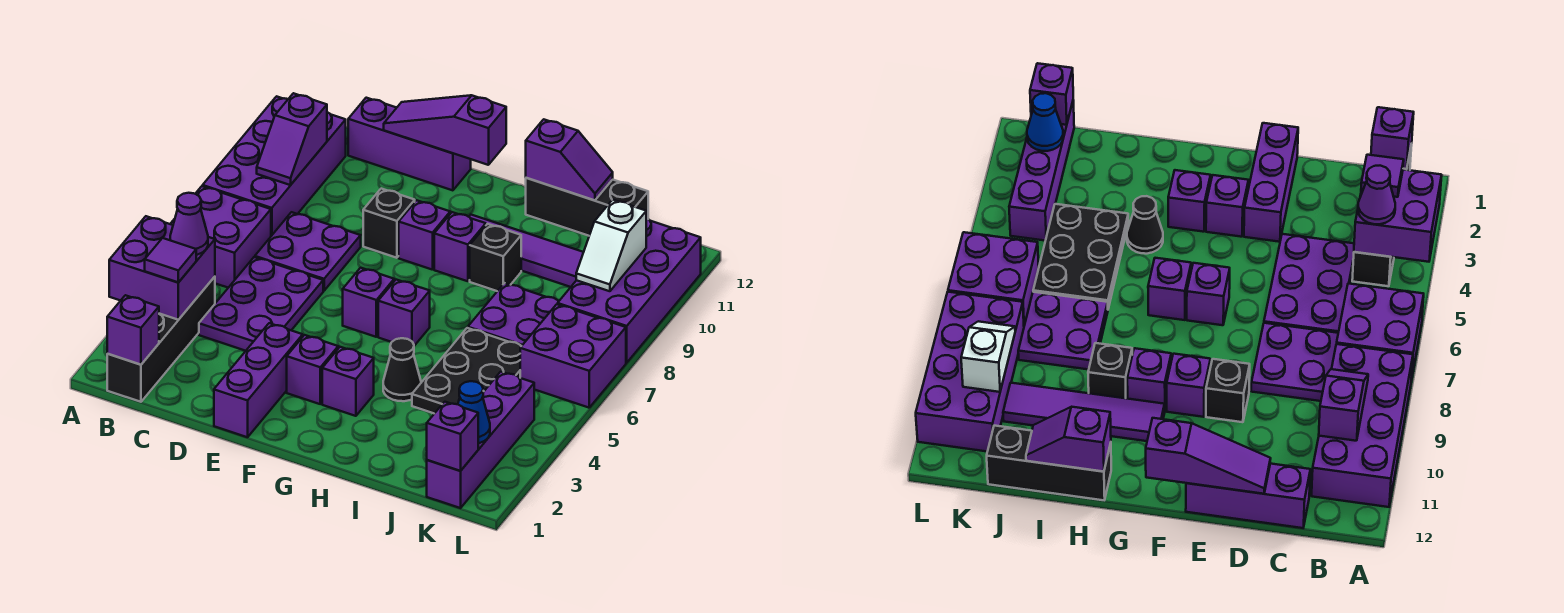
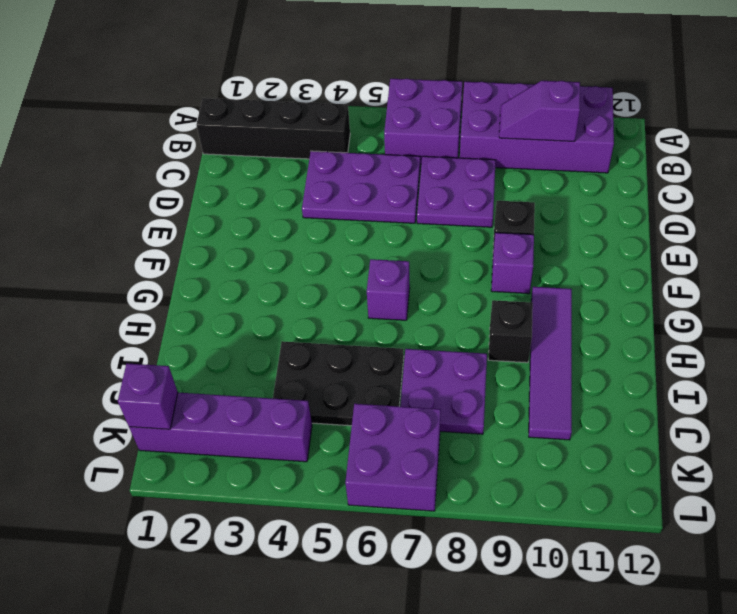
none -> purple brick C12:E12 level 1
none -> purple brick E1:E3 level 1
none -> purple brick F3 level 1
none -> purple brick F6 level 1

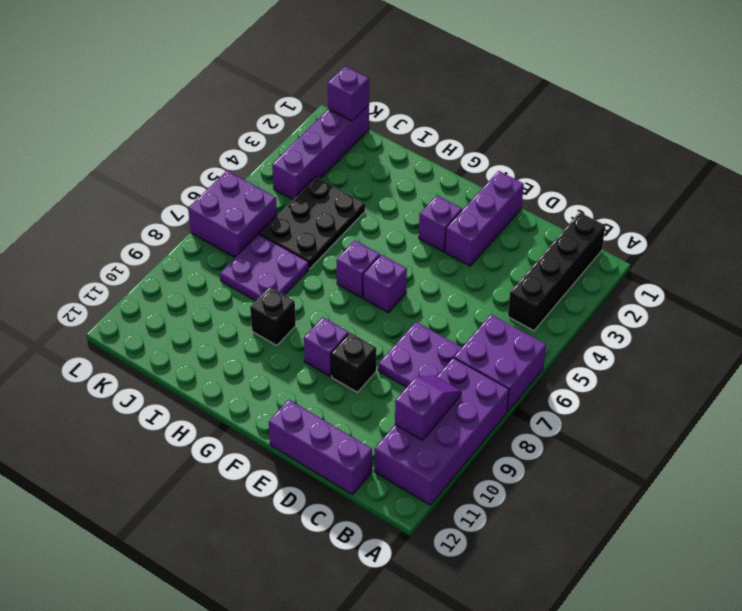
none -> purple plate C4:D6 level 1
none -> purple brick G3 level 1
none -> purple brick G9 level 1
none -> purple tile G10:J10 level 1

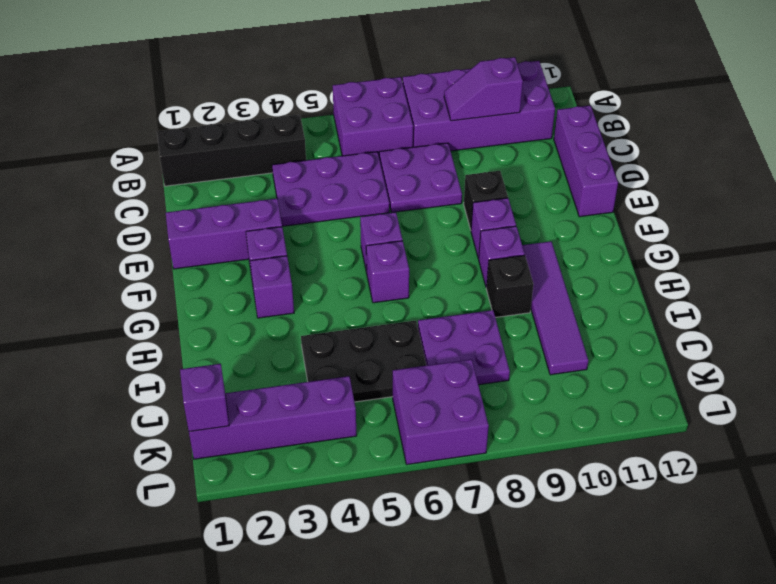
none -> black cone H4 level 1
none -> black brick H12:J12 level 1
none -> purple brick K8:L11 level 1
none -> purple brick A3:B4 level 2

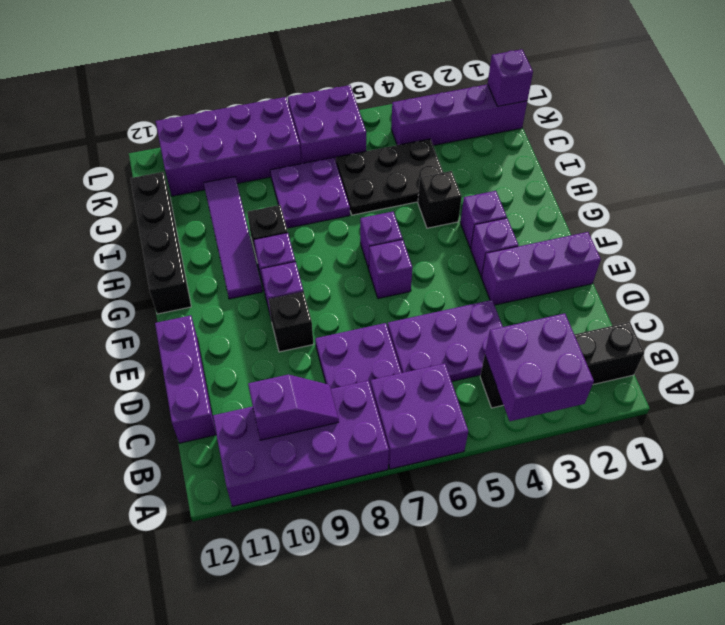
black brick G12:J12 level 1 -> black brick H12:J12 level 1
black brick H4 level 1 -> black cone H4 level 1
none -> purple brick B1 level 2
none -> purple slope D12:F12 level 2 top F
none -> purple slope H12:I12 level 2 top H
none -> blue cone K2 level 2

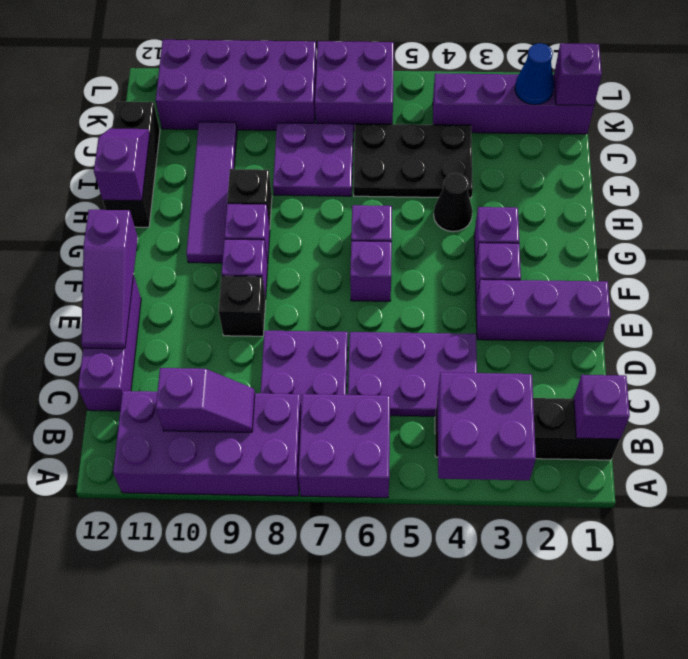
none -> white slope K9:K10 level 2 top 10
none -> purple tile B3 level 3
none -> purple cone B4 level 3

